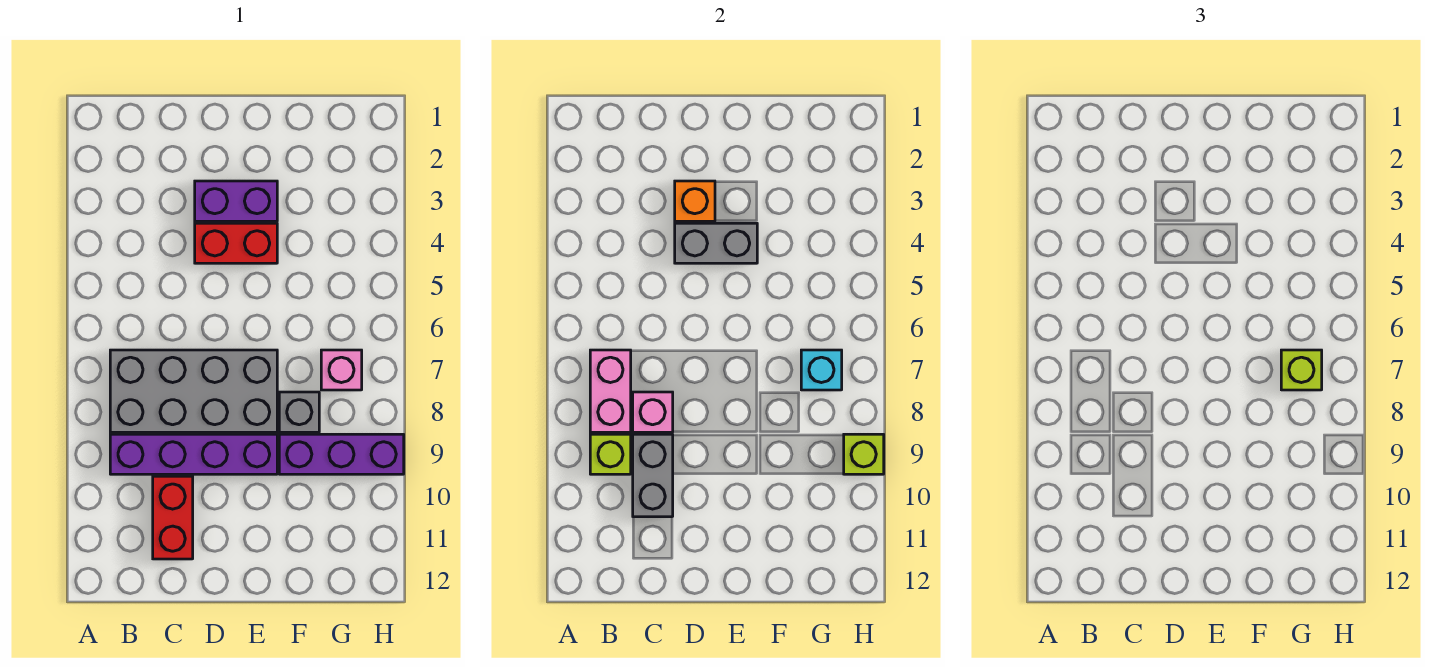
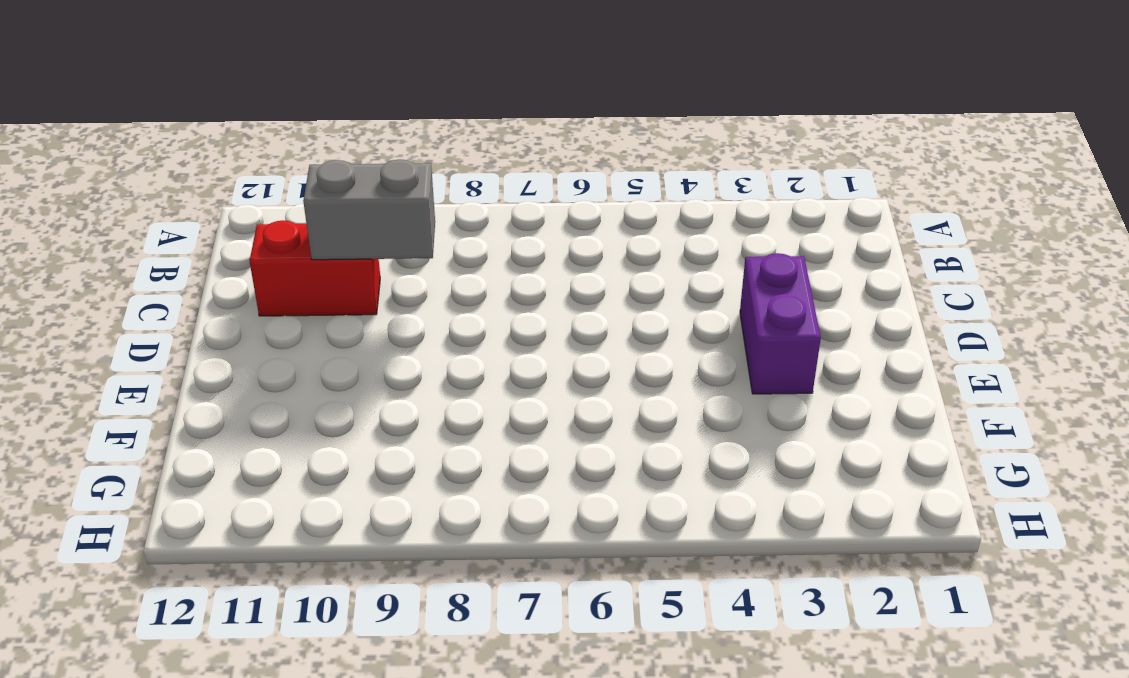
none -> grey brick B7:E8 level 1
none -> purple brick B9:E9 level 1
none -> red brick D4:E4 level 1

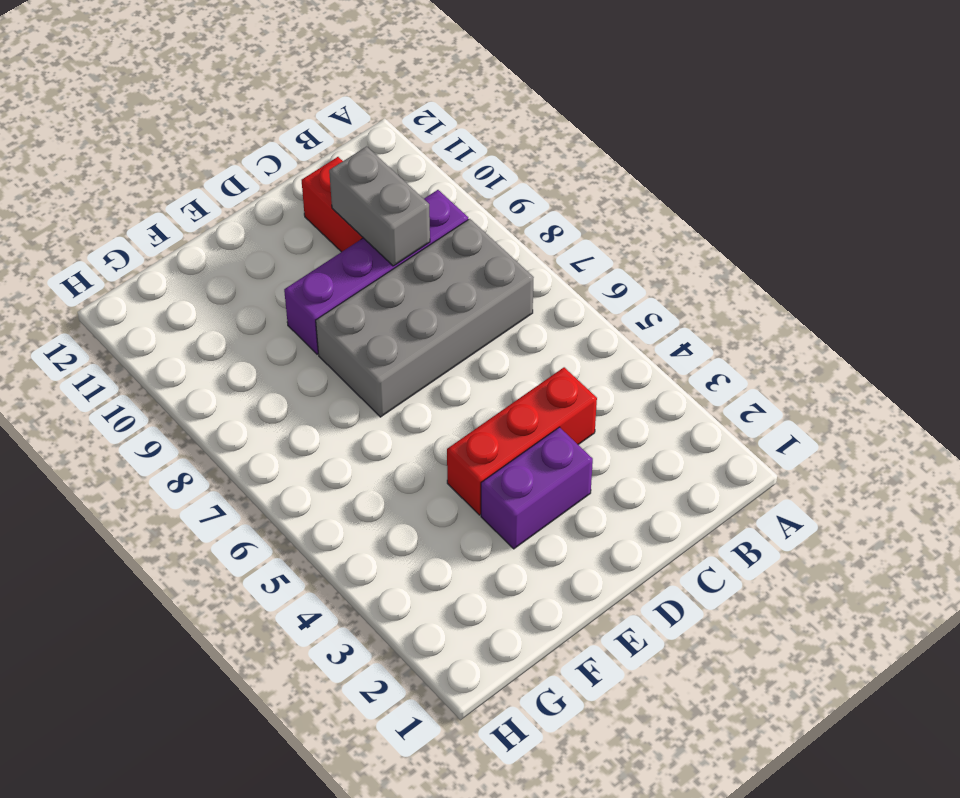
red brick C4:E4 level 1 -> red brick D4:E4 level 1
none -> grey brick F8 level 1
none -> purple brick F9:H9 level 1
none -> pink brick G7 level 1

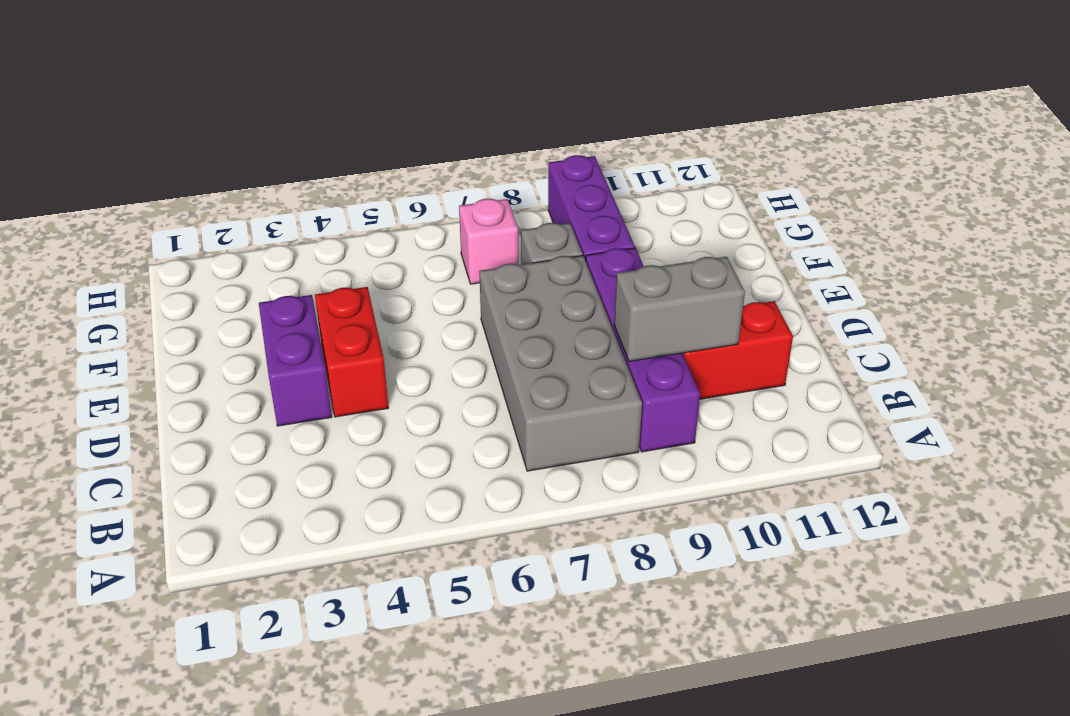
none -> pink brick B7:B8 level 2
none -> lime brick B9 level 2
none -> pink brick C8 level 2

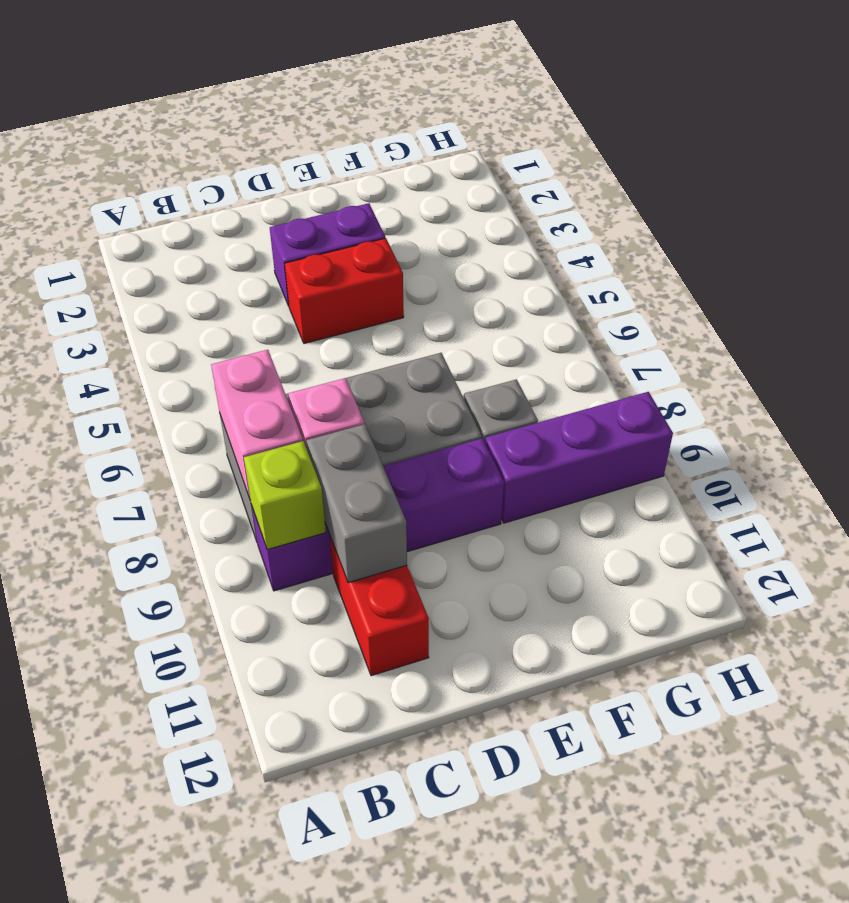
none -> pink brick G7 level 1
none -> orange brick D3 level 2
none -> grey brick D4:E4 level 2

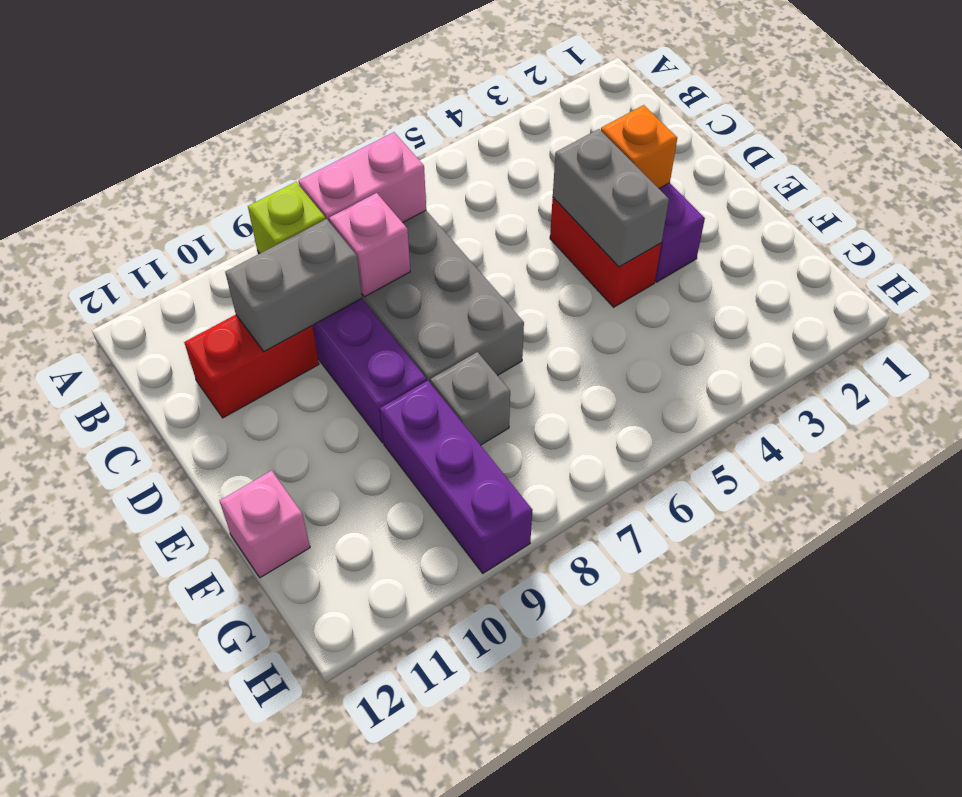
pink brick F12 level 1 -> pink brick G7 level 1
none -> cyan brick G7 level 2
none -> lime brick H9 level 2
none -> lime brick G7 level 3

